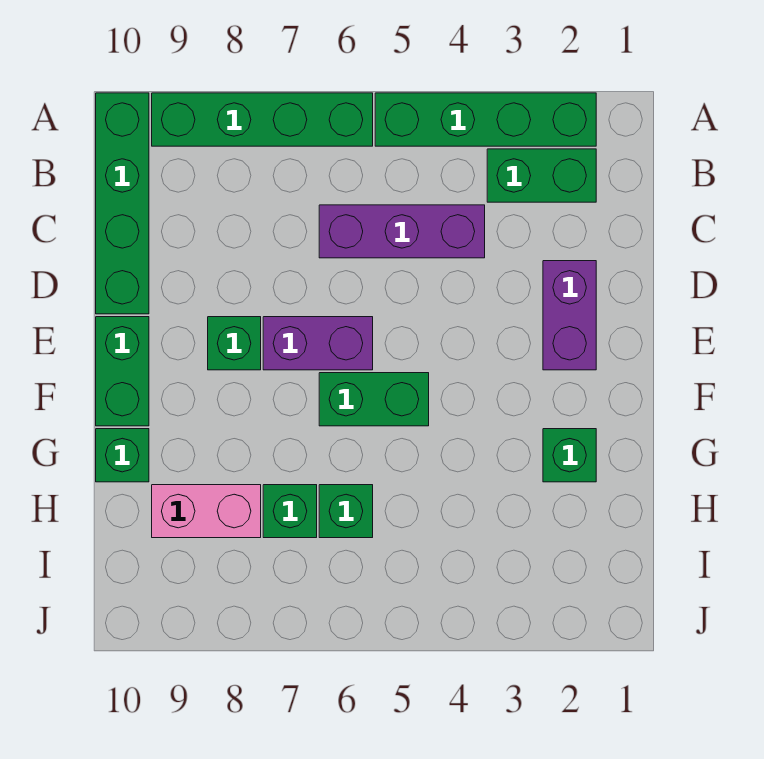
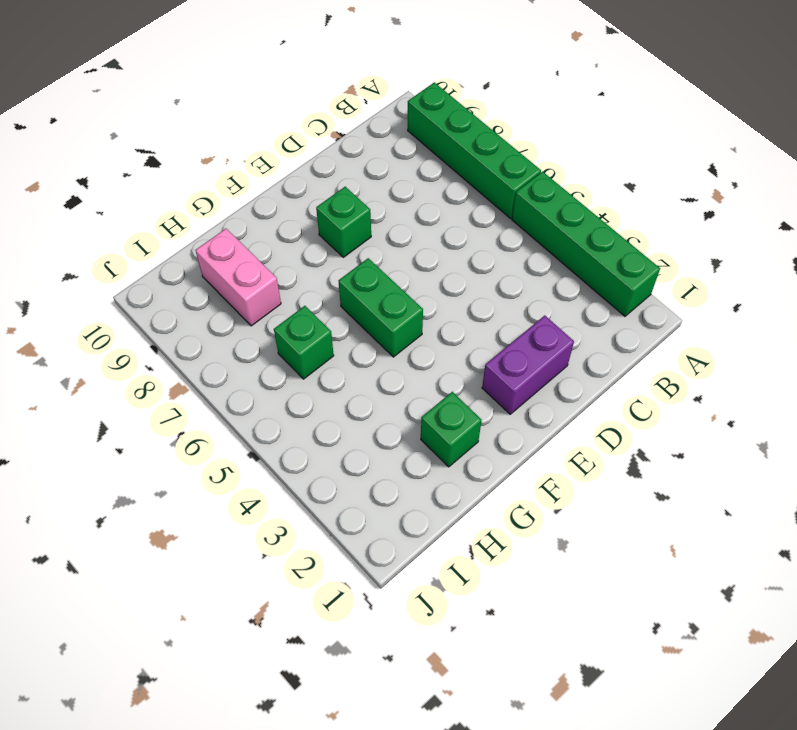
none -> green brick A10:D10 level 1
none -> green brick B2:B3 level 1
none -> purple brick C4:C6 level 1

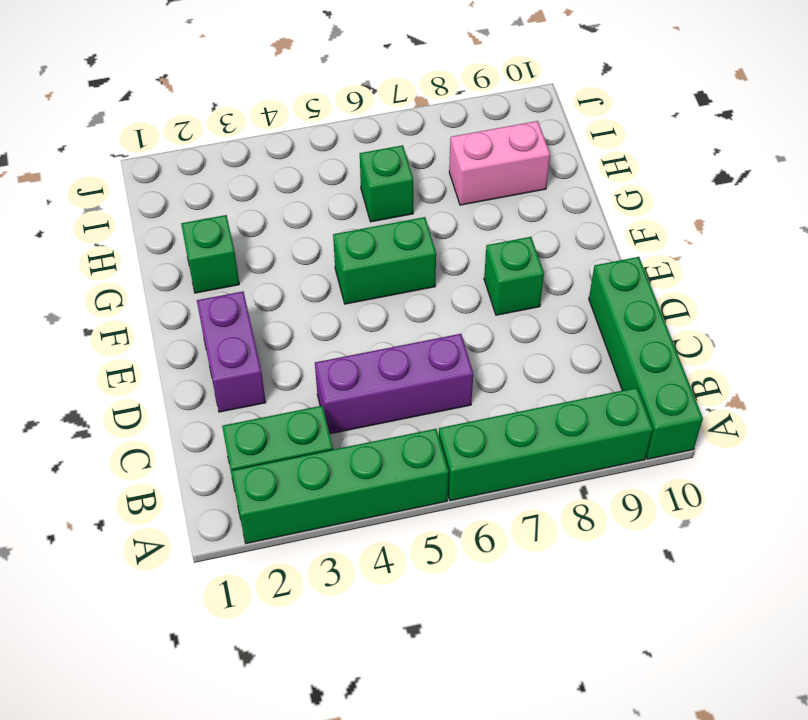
none -> purple brick E6:E7 level 1
none -> green brick E10:F10 level 1
none -> green brick G10 level 1

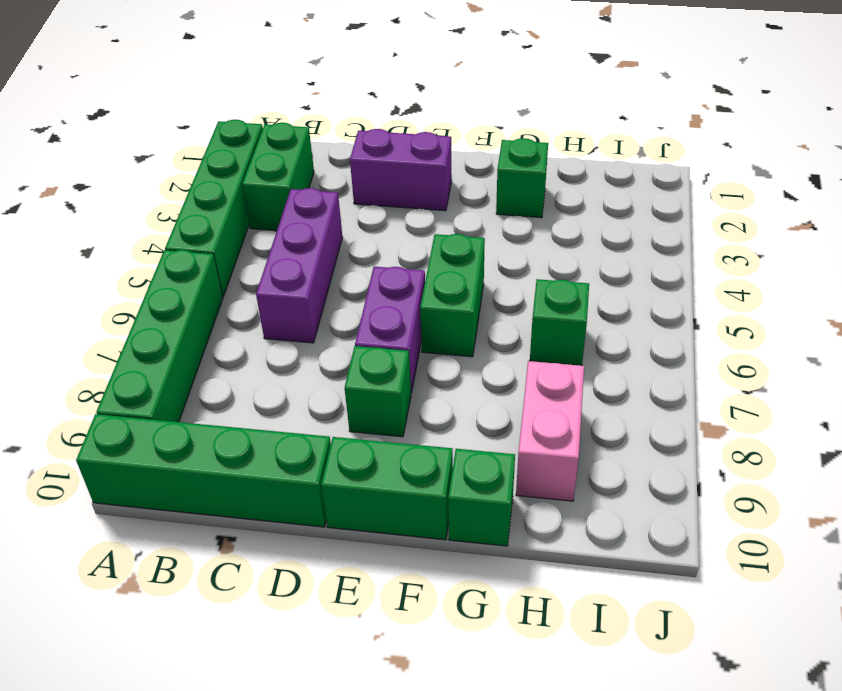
none -> green brick H7 level 1

